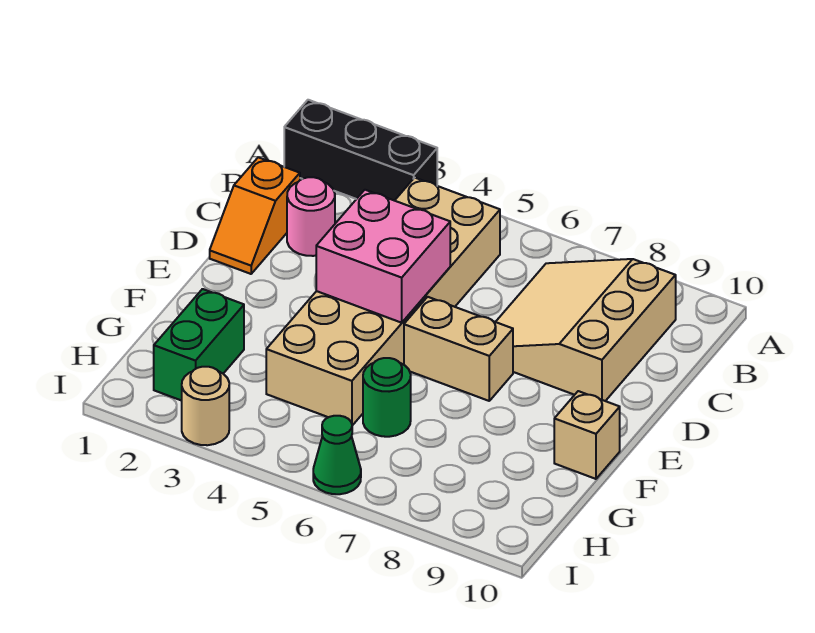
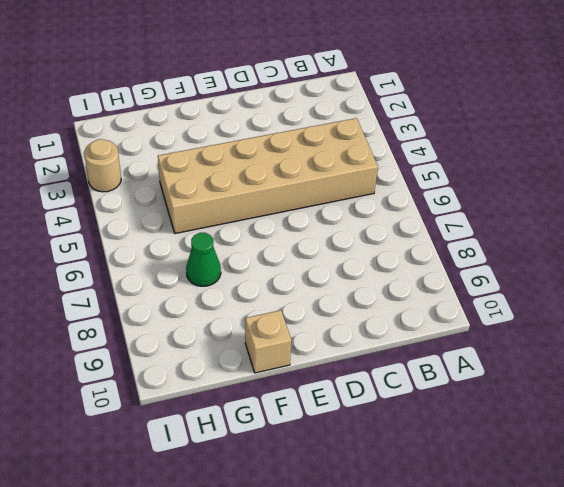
green cone G7 level 1 -> green cone I6 level 1
none -> black brick A1:A3 level 1
none -> tan slope B7:D9 level 1 top 9
none -> orange slope C1:D1 level 1 top C

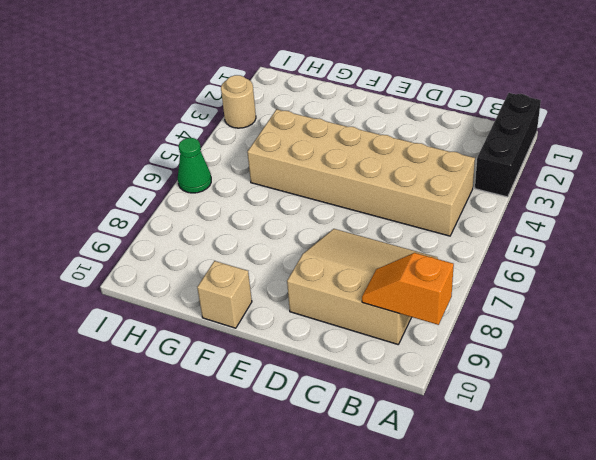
orange slope A9:B9 level 2 top A -> orange slope C1:D1 level 1 top C
none -> pink round brick C2 level 1
none -> tan brick E6:E7 level 1
none -> green brick G2:H2 level 1

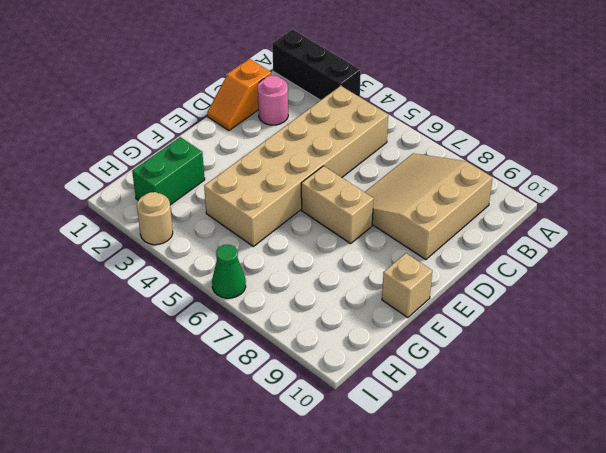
none -> green round brick G6 level 1
none -> pink brick D4:E5 level 2

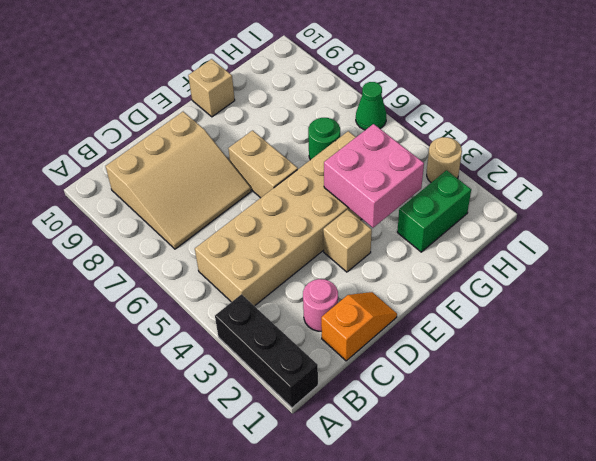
tan brick E3 level 1 -> none
pink brick F3:G4 level 2 -> pink brick D4:E5 level 2

